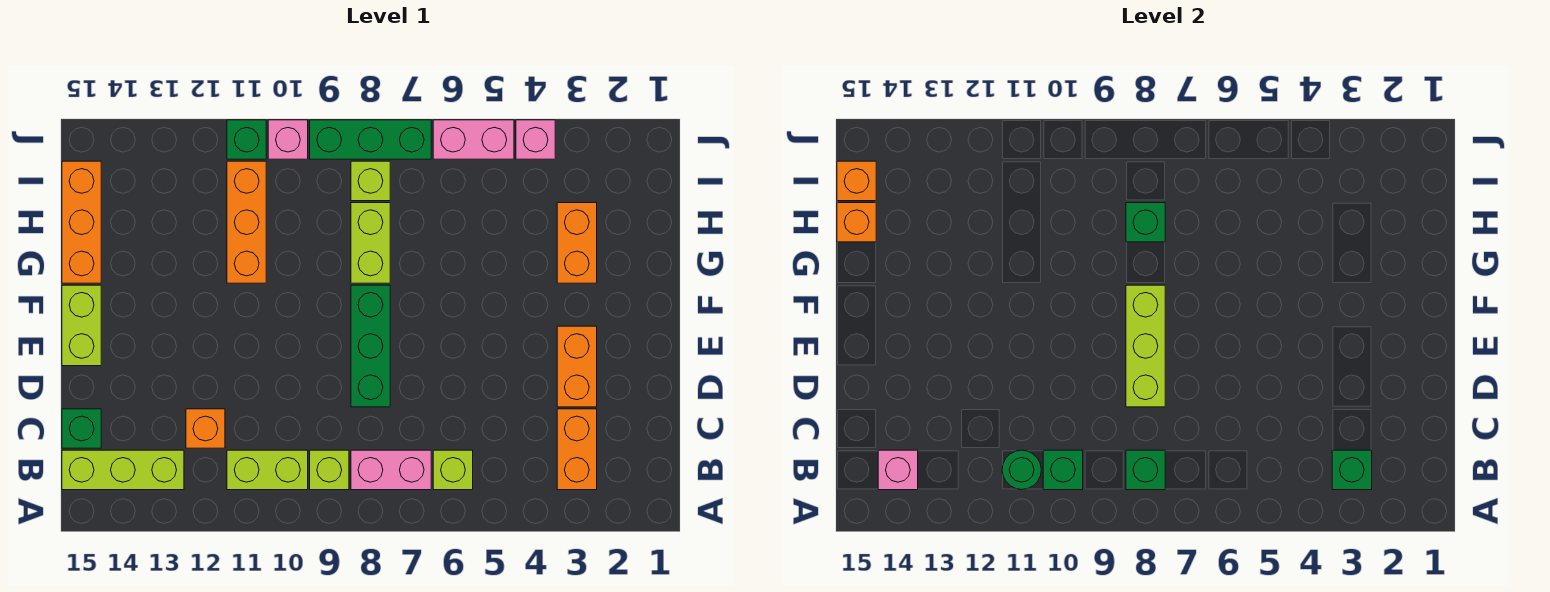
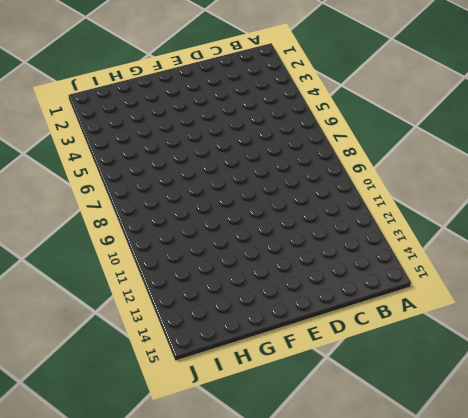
none -> orange brick B3:C3 level 1
none -> lime brick B6 level 1
none -> pink brick B7:B8 level 1
none -> lime brick B9 level 1

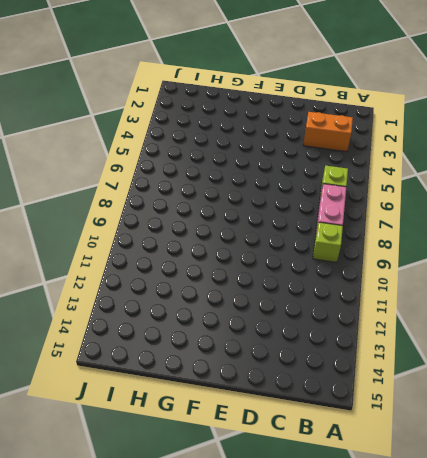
none -> lime brick B10:B11 level 1
none -> lime brick B13:B15 level 1
none -> orange brick C12 level 1
none -> green brick C15 level 1

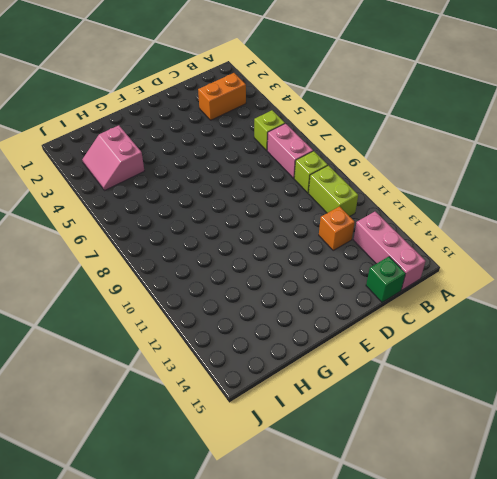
pink brick B13:B15 level 1 -> lime brick B13:B15 level 1
pink slope H3:I4 level 1 top H -> orange brick G3:H3 level 1
none -> orange brick D3:E3 level 1
none -> green brick D8:F8 level 1
none -> lime brick E15:F15 level 1
none -> lime brick G8:H8 level 1

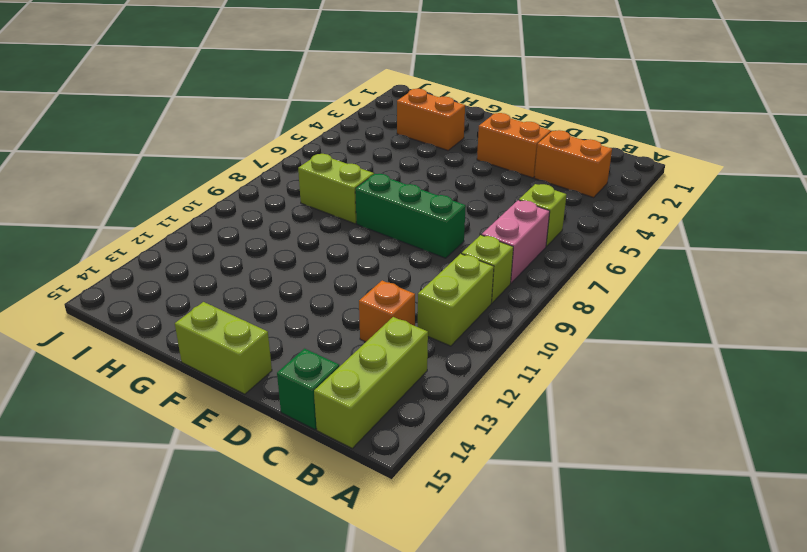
none -> orange brick G11:I11 level 1
none -> orange brick G15:I15 level 1
none -> lime brick I8 level 1
none -> pink brick J4 level 1

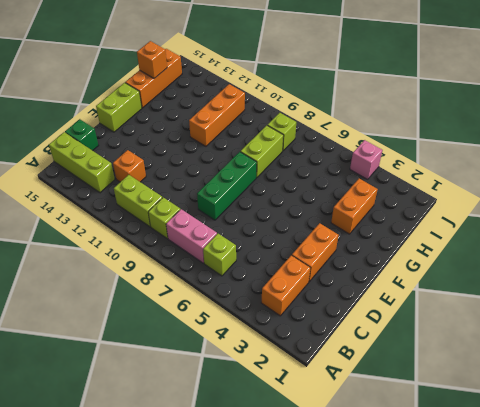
none -> pink brick J5:J6 level 1
none -> green brick J7:J9 level 1
none -> pink brick J10 level 1
none -> green brick J11 level 1

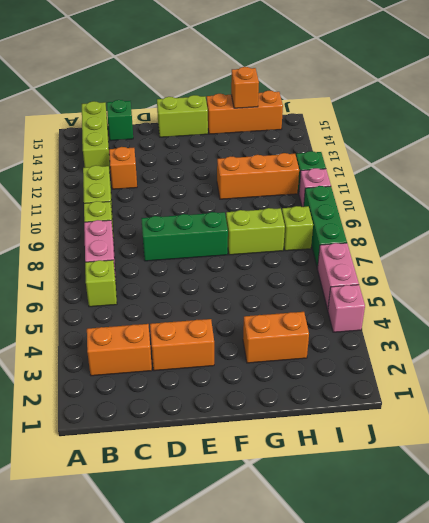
none -> green brick B3 level 2
none -> green brick B8 level 2
none -> green brick B10 level 2
none -> green round brick B11 level 2

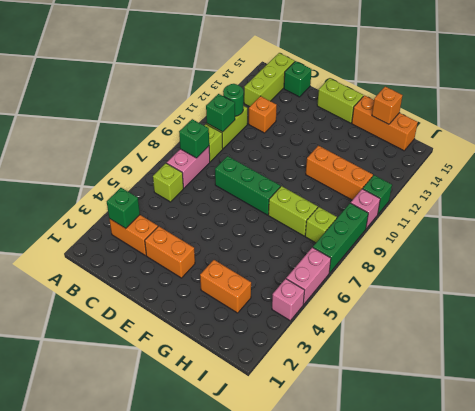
none -> pink brick B14 level 2
none -> lime brick D8:F8 level 2
none -> green brick H8 level 2
none -> orange brick I15 level 2

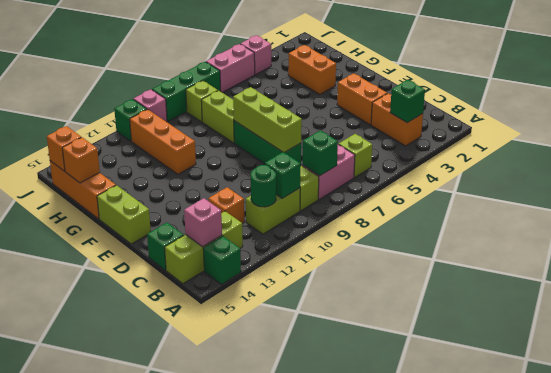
green brick A14 level 1 -> green brick H8 level 2

